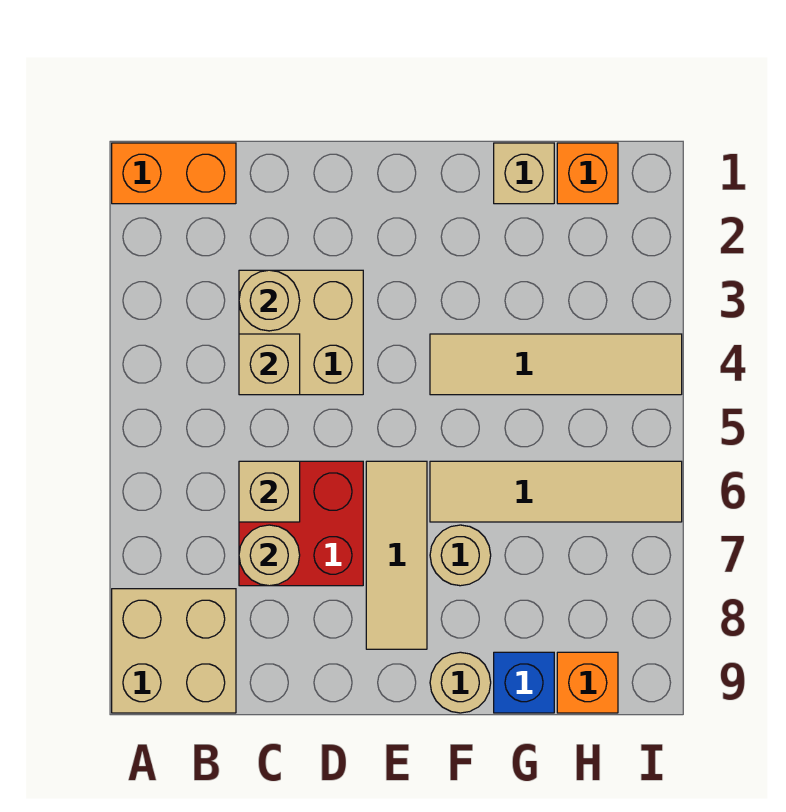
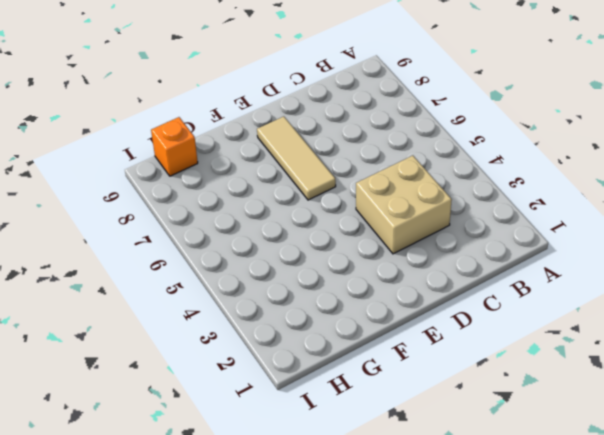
none -> orange brick A1:B1 level 1
none -> tan brick A8:B9 level 1
none -> red brick C6:D7 level 1

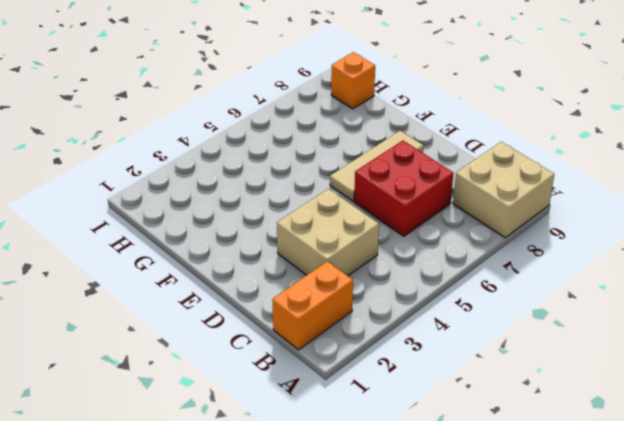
orange brick B1:B2 level 1 -> orange brick A1:B1 level 1
none -> tan tile F4:I4 level 1
none -> tan tile F6:I6 level 1
none -> tan round brick F7 level 1

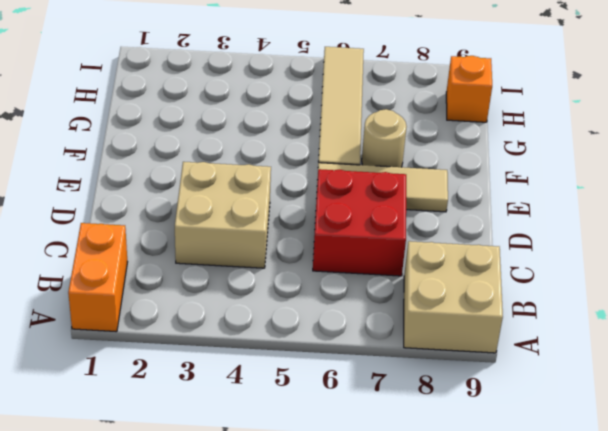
none -> tan tile F4:I4 level 1
none -> tan round brick F9 level 1
none -> tan brick G1 level 1

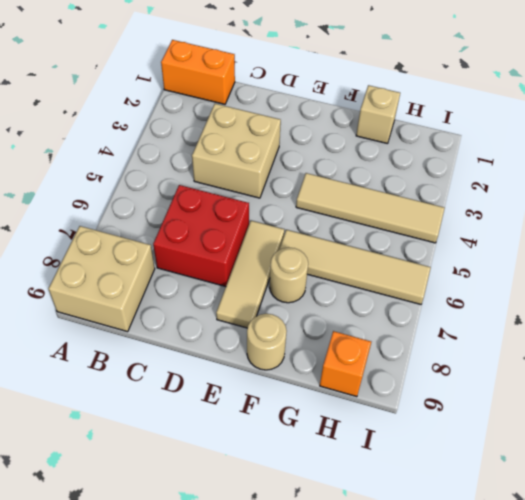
none -> blue brick G9 level 1
none -> orange brick H1 level 1
none -> tan round brick C3 level 2

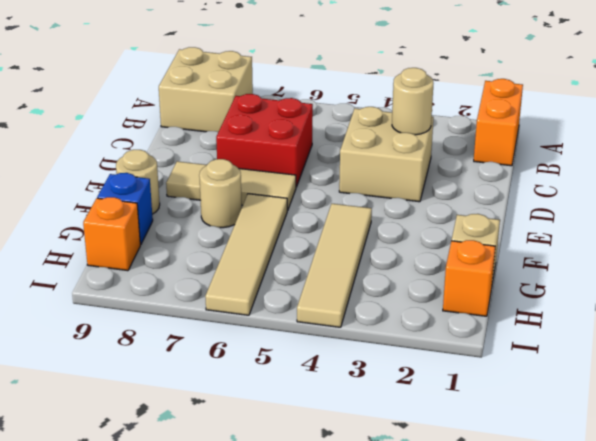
none -> tan brick C4 level 2
none -> tan brick C6 level 2
none -> tan round brick C7 level 2

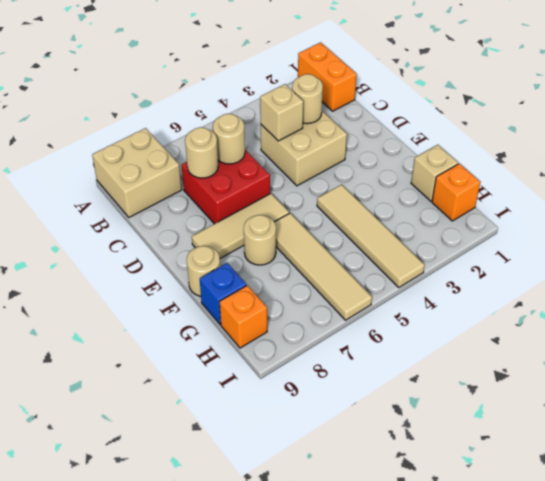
tan round brick C6 level 2 -> tan brick C6 level 2

